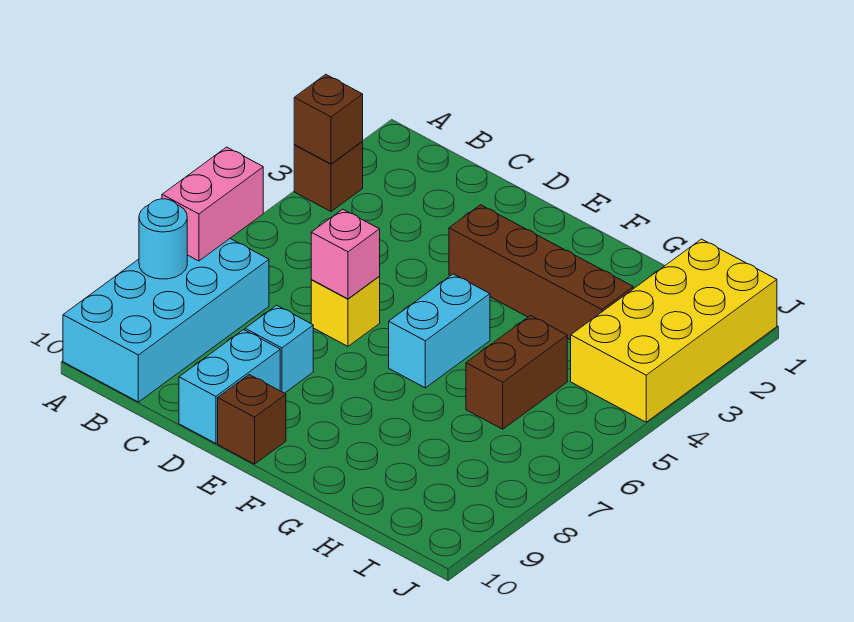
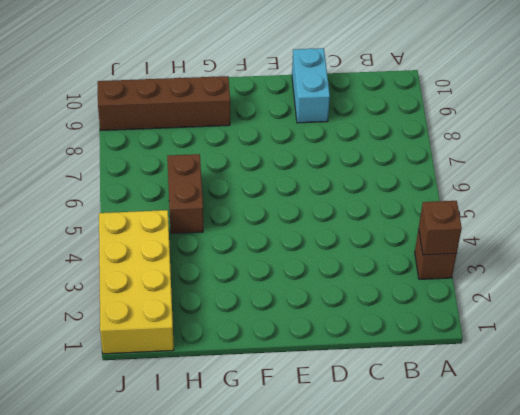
brown brick G9:J9 level 1 -> brown brick E3:H3 level 1
none -> cyan brick A7:B10 level 1
none -> yellow brick D6 level 1
none -> cyan brick D8 level 1

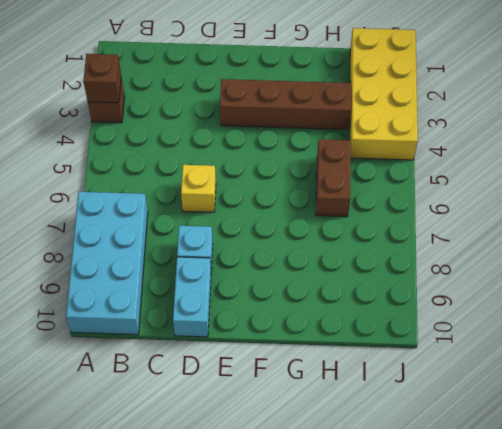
none -> brown brick E10 level 1
none -> cyan brick F5:F6 level 1
none -> pink brick A6:A7 level 2

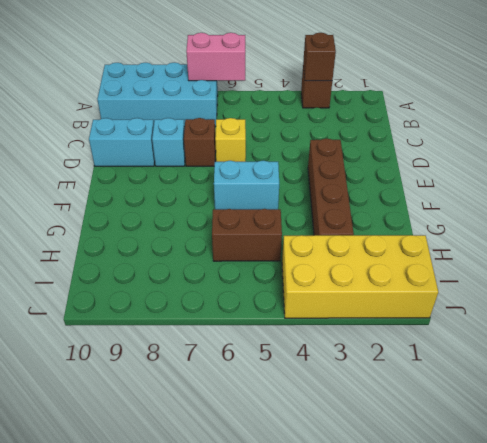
brown brick D7 level 1 -> brown brick E10 level 1
none -> cyan round brick A8 level 2
none -> pink brick D6 level 2

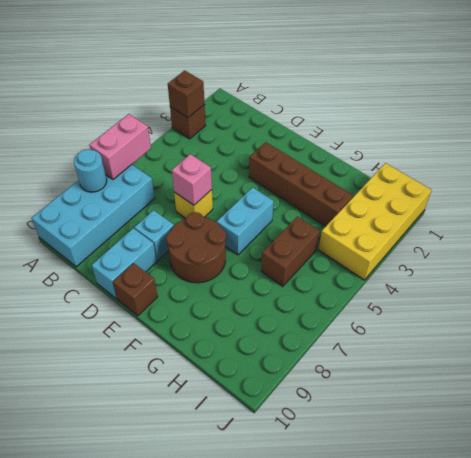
brown round brick E7:F8 level 1 -> none

